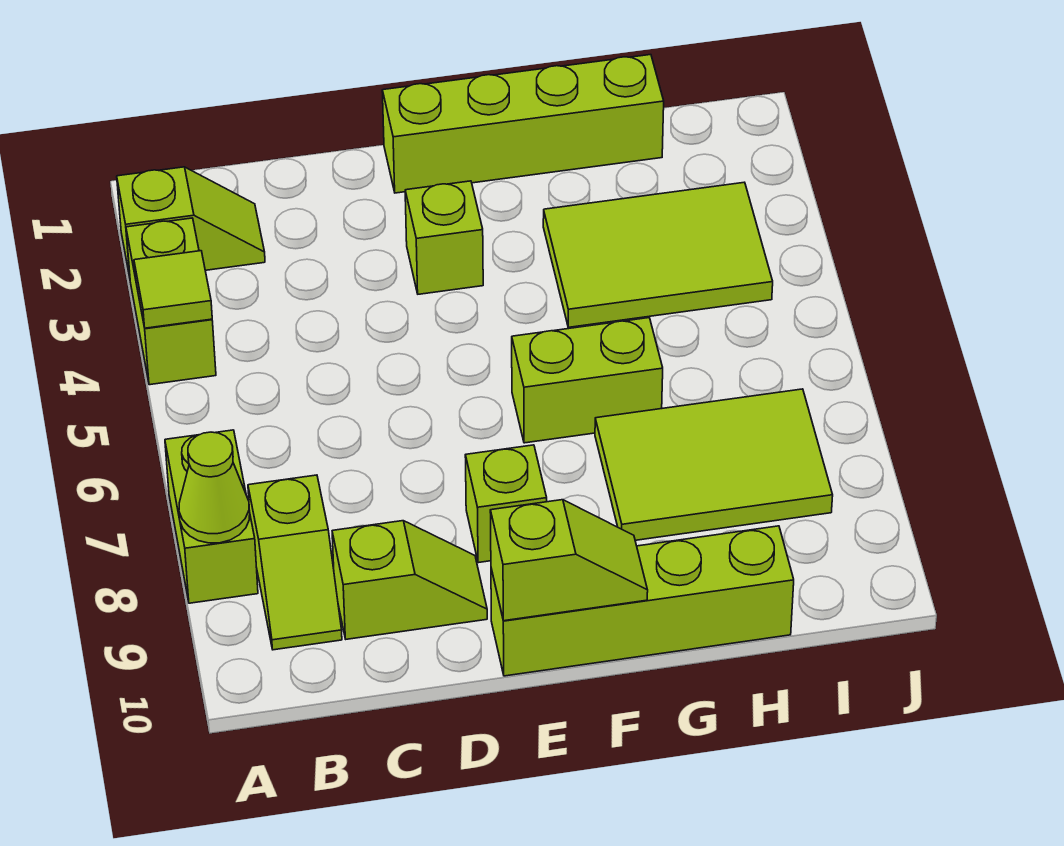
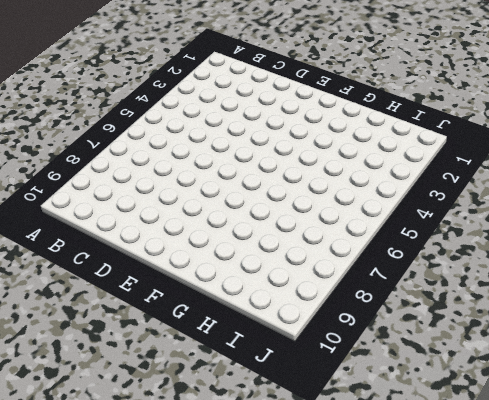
none -> lime slope A2:B2 level 1 top A
none -> lime brick A3:A4 level 1
none -> lime brick A7:A8 level 1

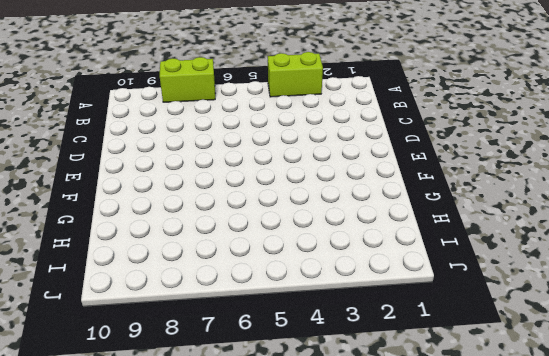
none -> lime slope A2:B2 level 1 top A
none -> lime slope B8:B9 level 1 top 8
none -> lime slope C9:D9 level 1 top C

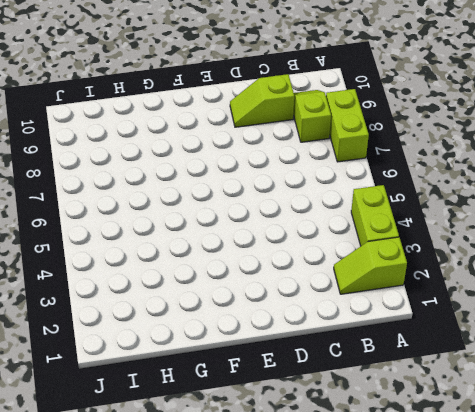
none -> lime brick E1:H1 level 1
none -> lime brick E3 level 1
none -> lime brick E8 level 1

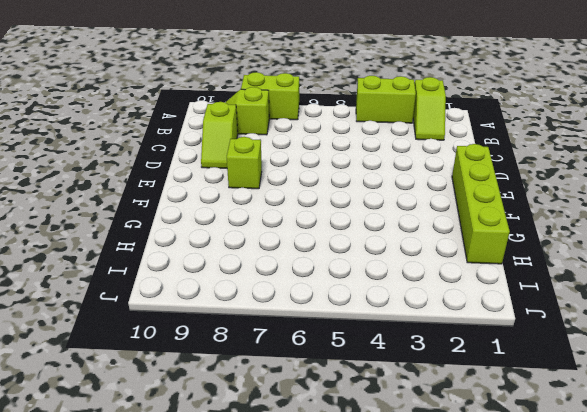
none -> lime brick E3 level 1
none -> lime brick E10:H10 level 1
none -> lime brick F6:G6 level 1

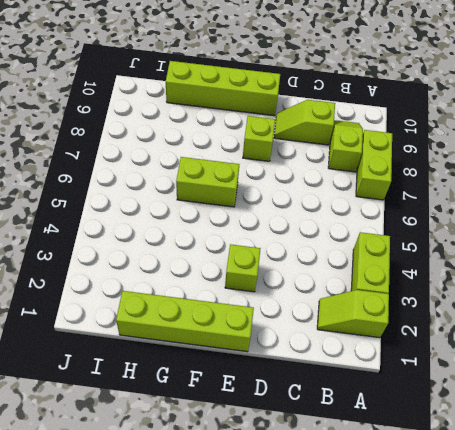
none -> lime tile G3:I4 level 1
none -> lime tile G7:I8 level 1
none -> lime tile A4 level 2

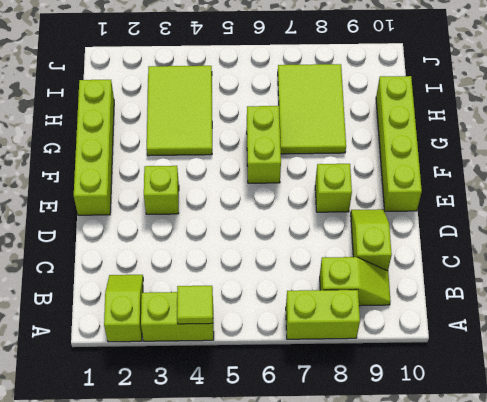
none -> lime cone A8 level 2
none -> lime slope E10:F10 level 2 top E

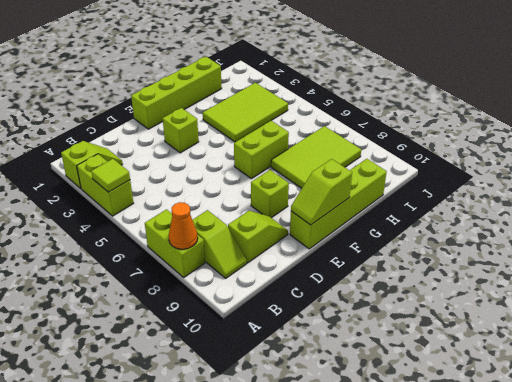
orange cone A8 level 2 -> lime cone A8 level 2
lime slope E10:F10 level 2 top F -> lime slope E10:F10 level 2 top E

